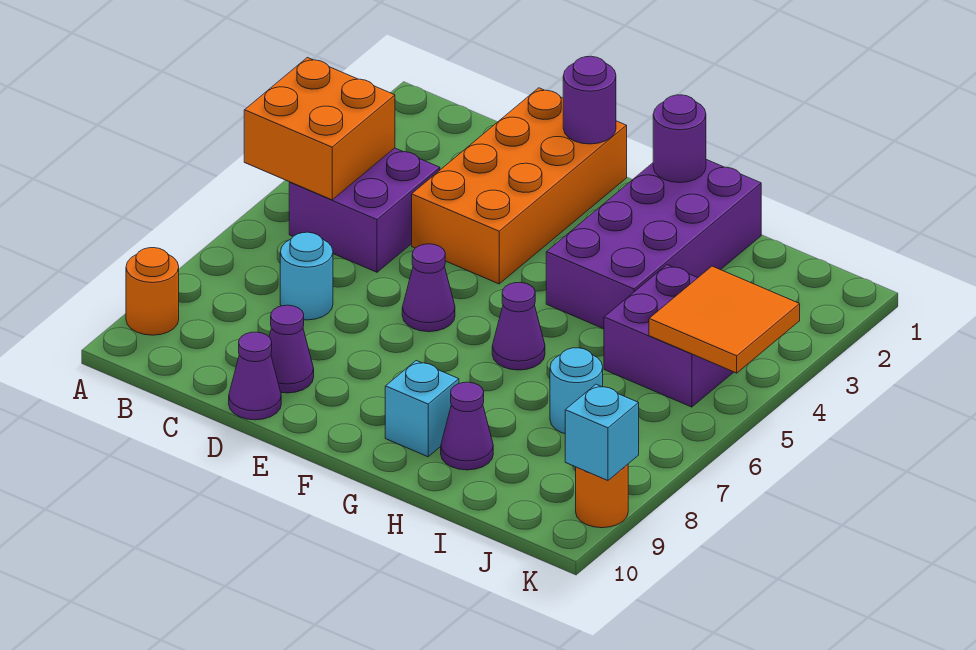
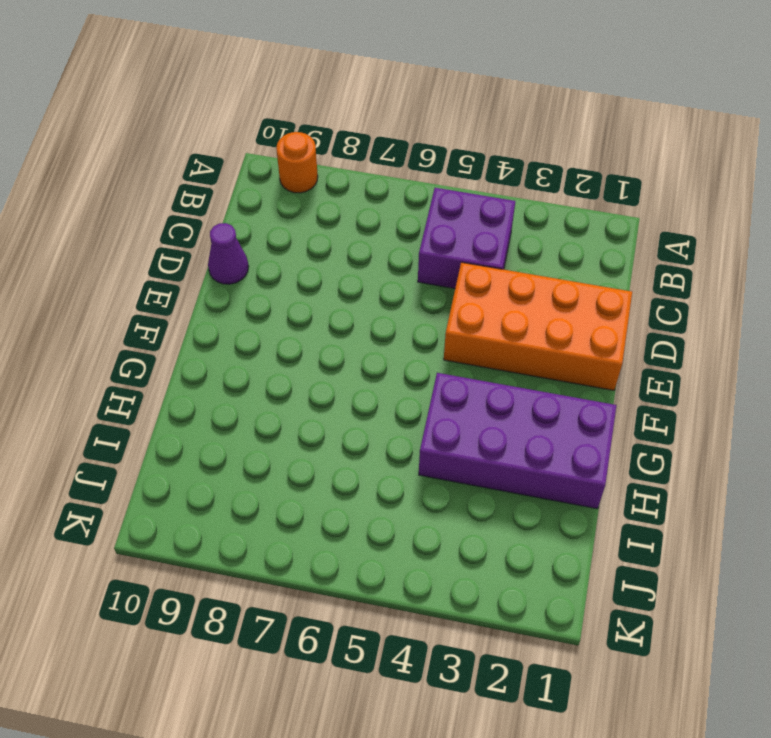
none -> cyan round brick C7 level 1
none -> purple cone D9 level 1
none -> purple cone E6 level 1

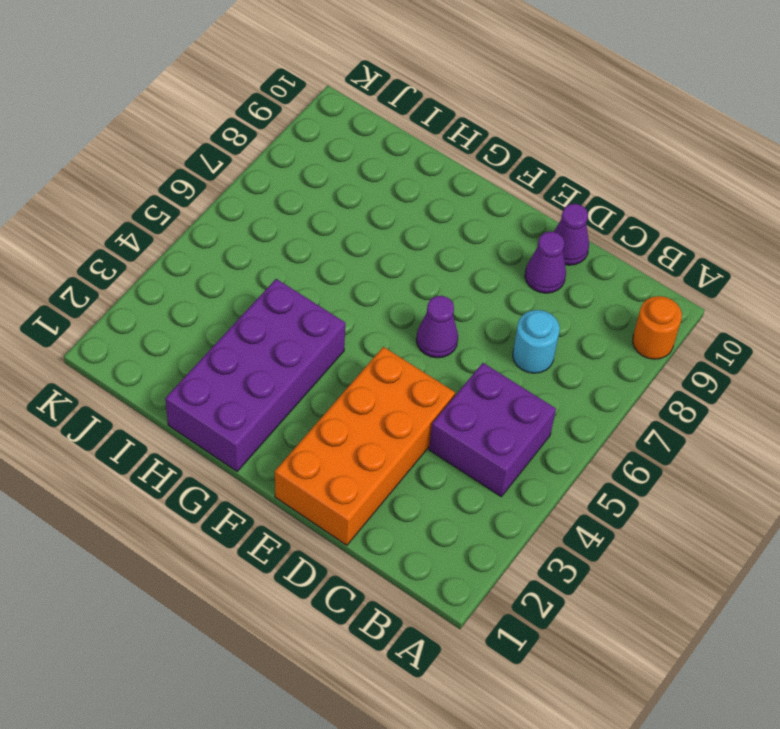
none -> purple cone G6 level 1
none -> cyan brick G9 level 1
none -> purple cone H9 level 1

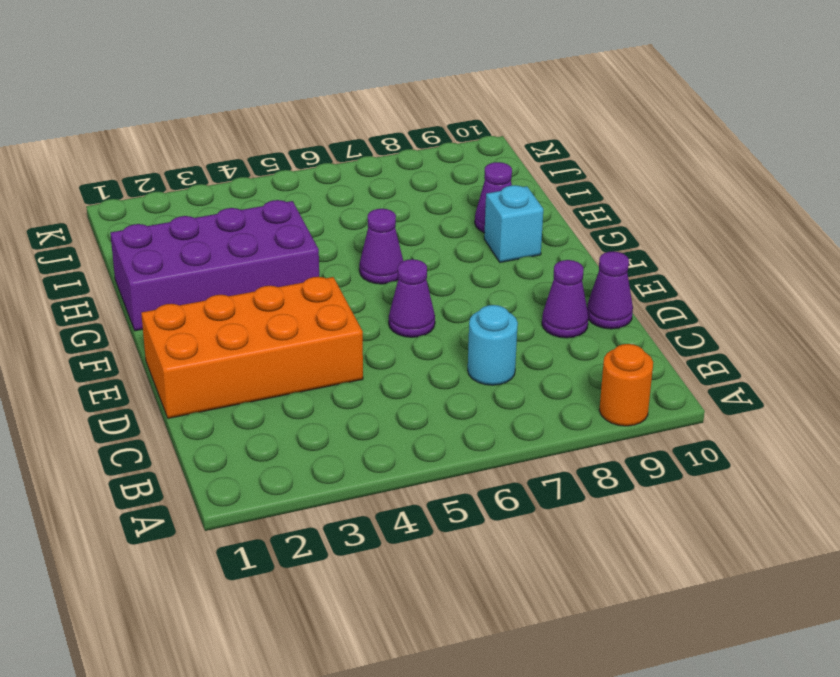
none -> purple brick B4:C5 level 1
none -> purple brick I4:J5 level 1
none -> cyan round brick I7 level 1

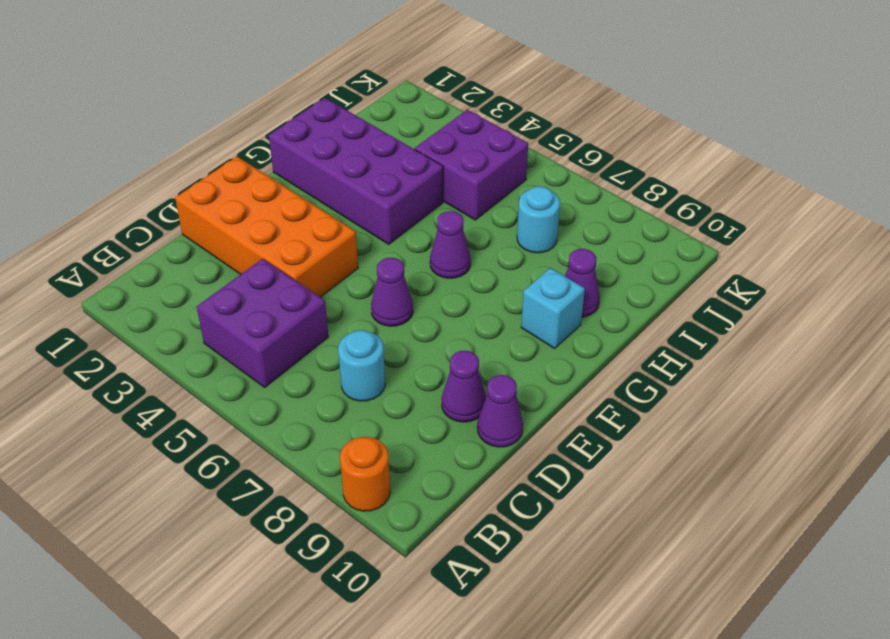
none -> orange round brick K9 level 1
none -> orange brick A4:B5 level 2
none -> purple round brick E1 level 2

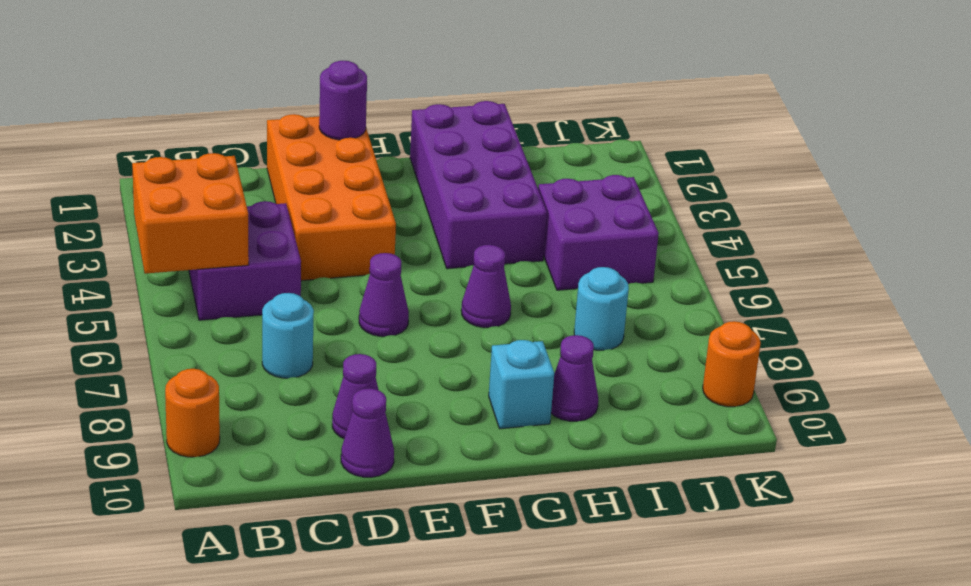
none -> purple round brick G1 level 2
none -> orange tile J4:K5 level 2
none -> cyan brick K9 level 2

